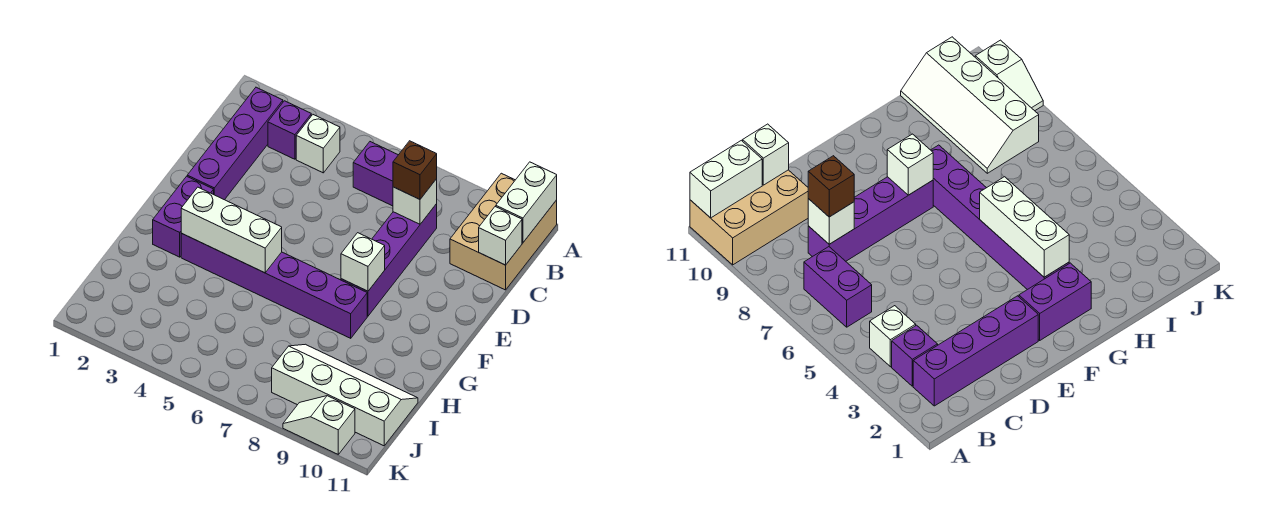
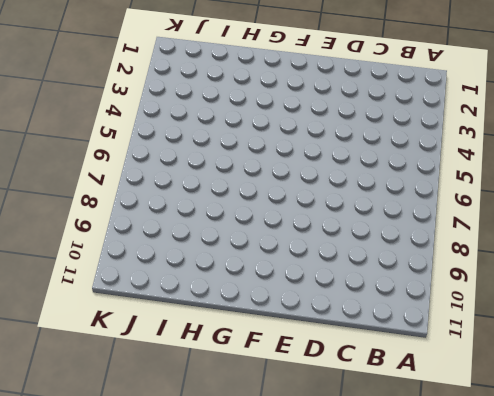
none -> tan brick A10:C11 level 1
none -> purple brick B2:E2 level 1
none -> purple brick B3 level 1

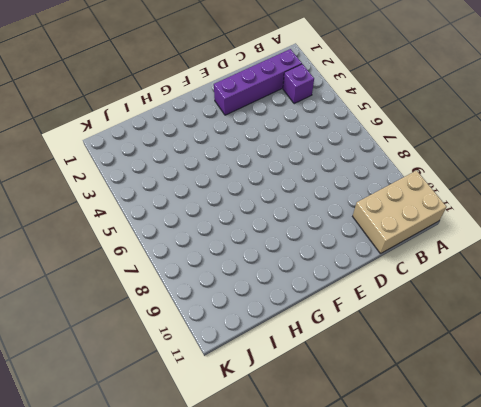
none -> white brick B4 level 1
none -> purple brick B6:B7 level 1
none -> purple brick C8:F8 level 1

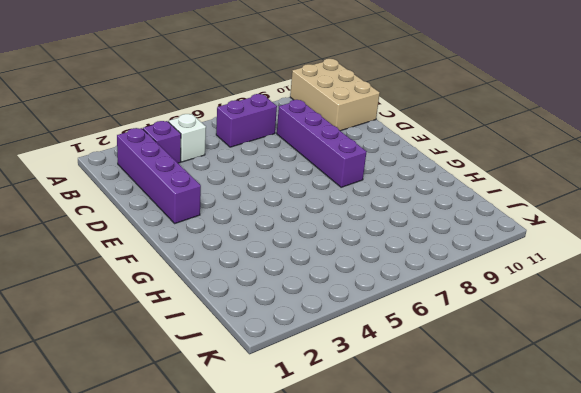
none -> purple brick F2:G2 level 1
none -> purple brick G3:G8 level 1
none -> white slope I8:J11 level 1 top J

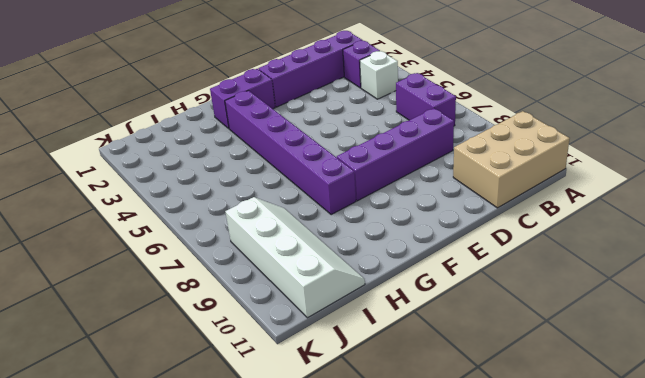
none -> white slope K9:K10 level 1 top 10
none -> white brick A11:B11 level 2
none -> white brick C8 level 2

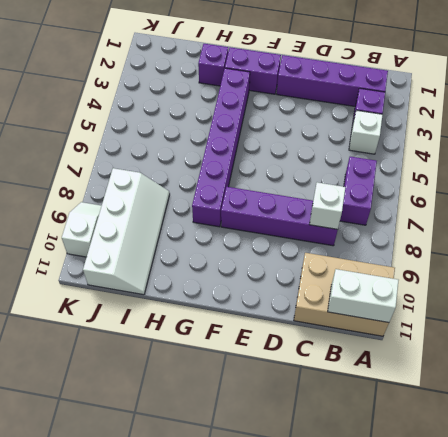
purple brick H2 level 1 -> none
none -> white brick C11 level 2
none -> white brick F8 level 2
none -> white brick G3:G5 level 2

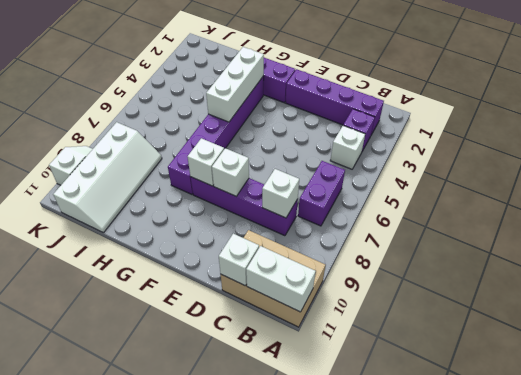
white brick E8 level 2 -> none
none -> brown brick C8 level 3

